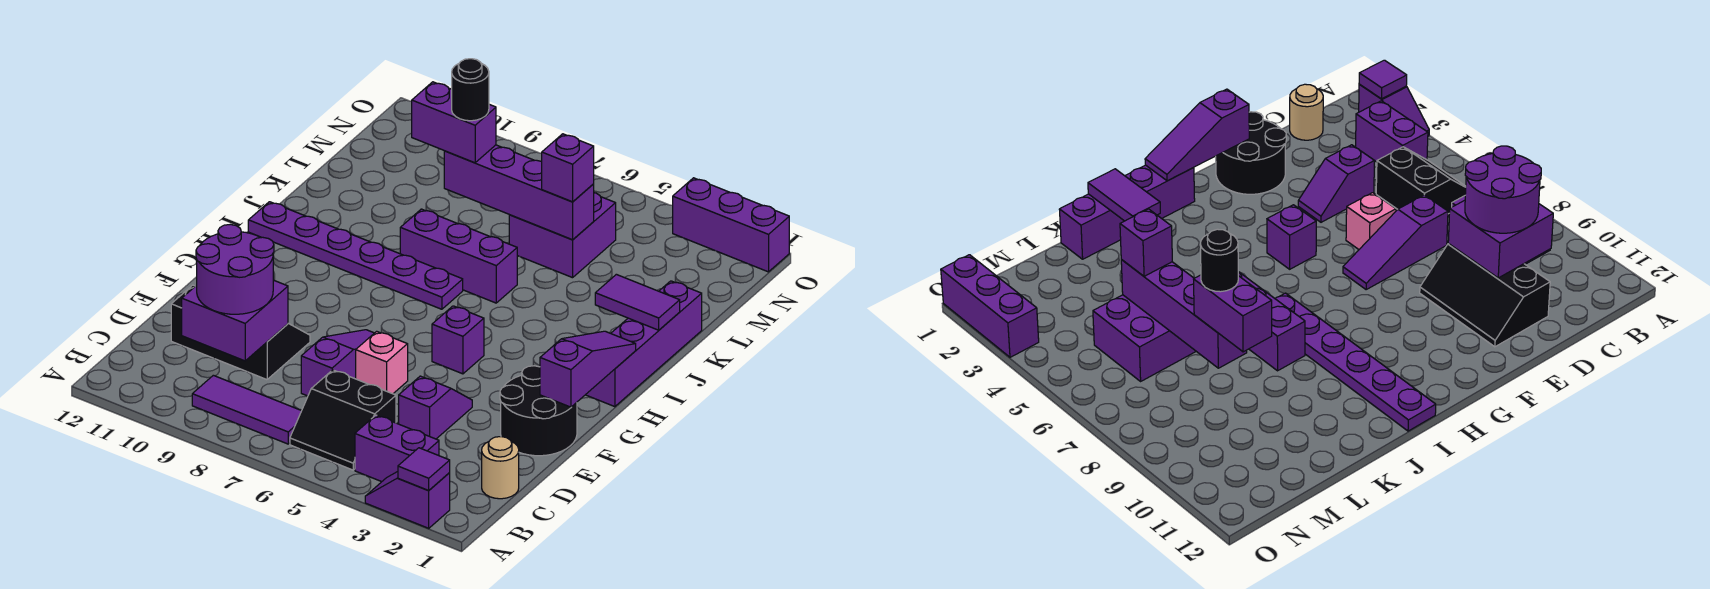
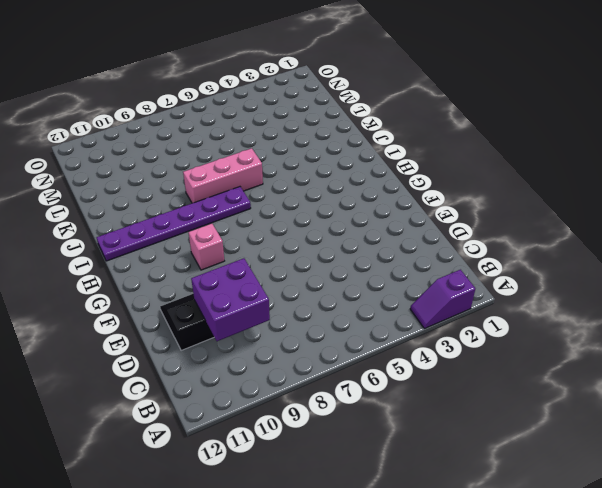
pink brick G9 level 1 -> pink brick E6 level 1
pink brick J6:J8 level 1 -> purple brick J6:J8 level 1
none -> purple brick B3:B4 level 1
none -> black slope B5:C6 level 1 top C
none -> purple tile B7:B9 level 1

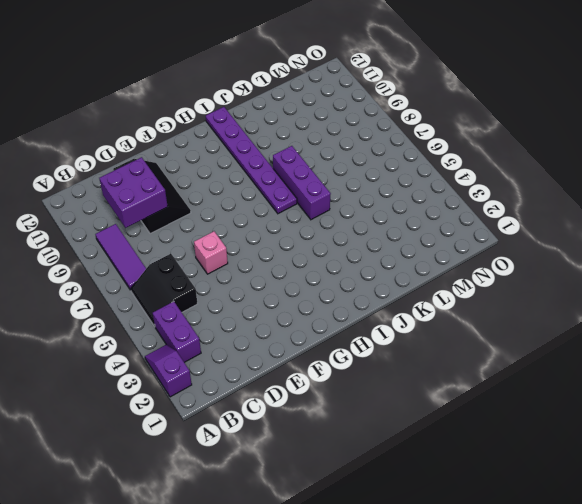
none -> tan round brick C1 level 1
none -> purple slope D4:E4 level 1 top D
none -> purple slope D7:F7 level 1 top D

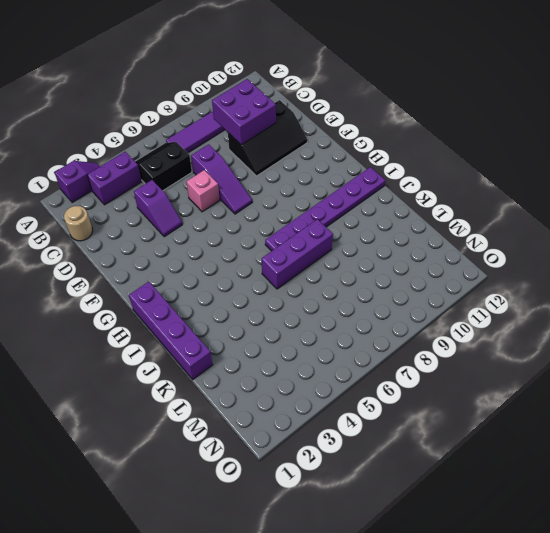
none -> black round brick E1:F2 level 1
none -> purple brick G5 level 1
none -> purple brick L5:M6 level 1

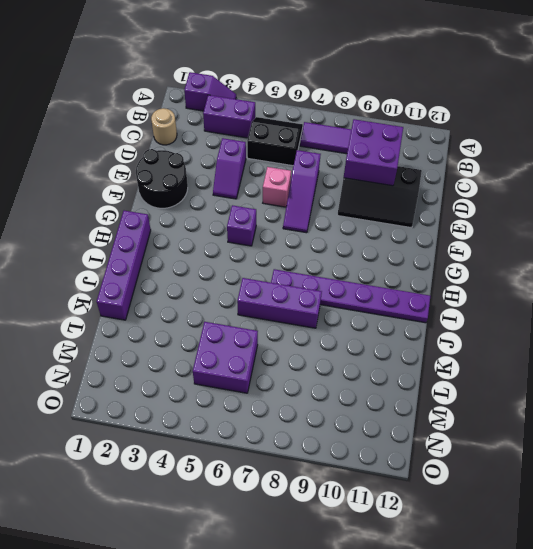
none -> purple brick O1:O3 level 1
none -> purple tile A2 level 2
none -> purple slope F1:H1 level 2 top F

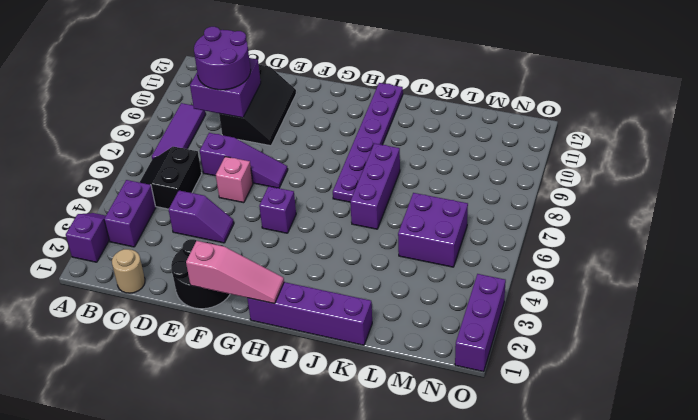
pink slope F1:H1 level 2 top F -> purple slope F1:H1 level 2 top F
none -> purple tile A2 level 2
none -> purple tile J1:J2 level 2
none -> purple brick L5:L8 level 2

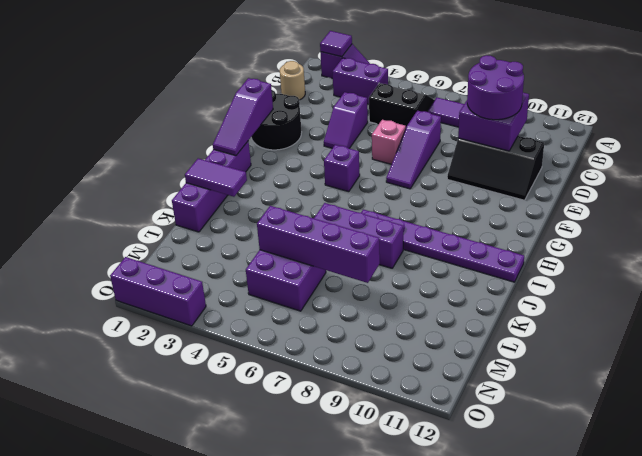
none -> purple brick L5 level 3
none -> purple brick L8:L9 level 3
none -> black round brick L8 level 4

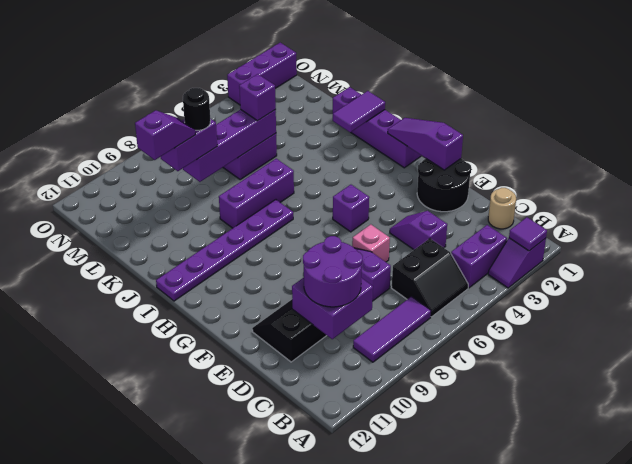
purple slope L9:L10 level 4 top 10 -> none

